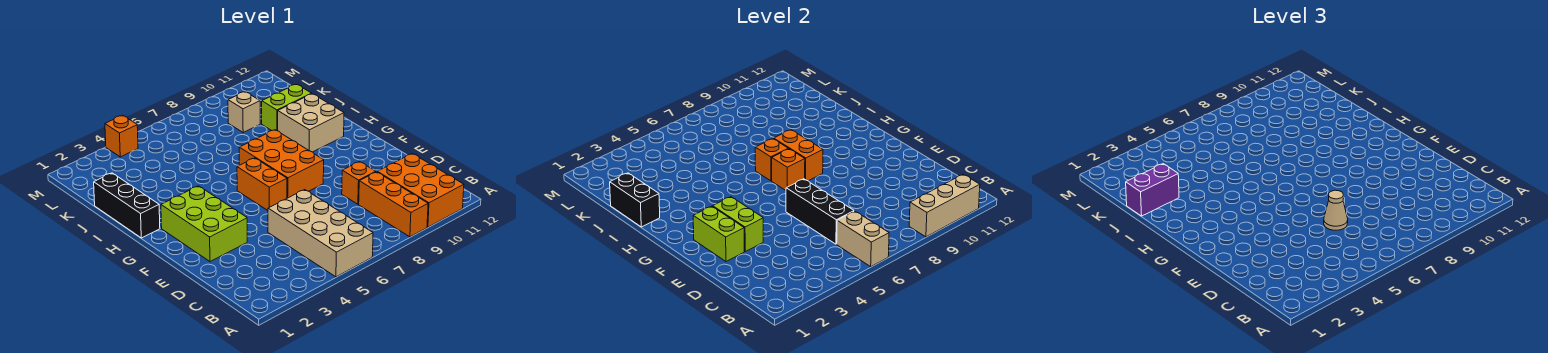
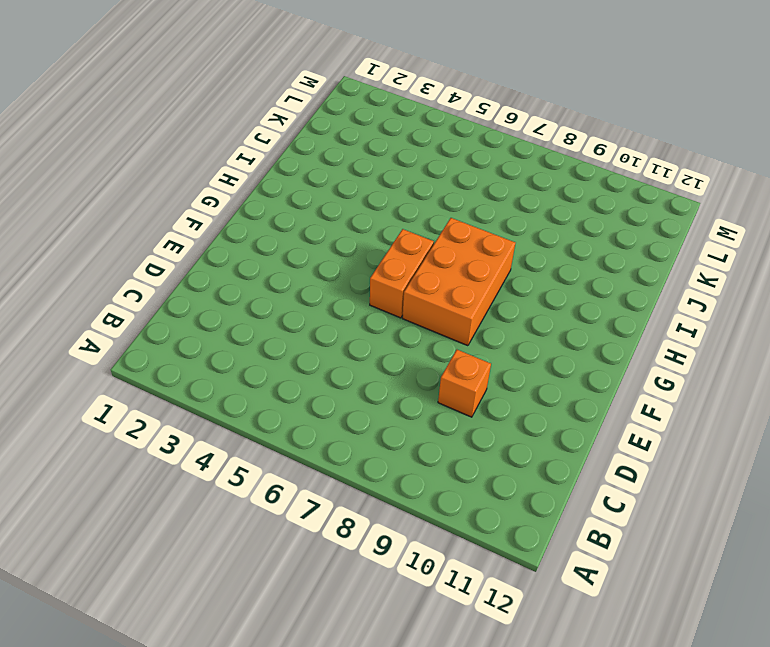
none -> tan brick A5:D6 level 1
none -> orange brick A9:C9 level 1
none -> orange brick A10:C11 level 1

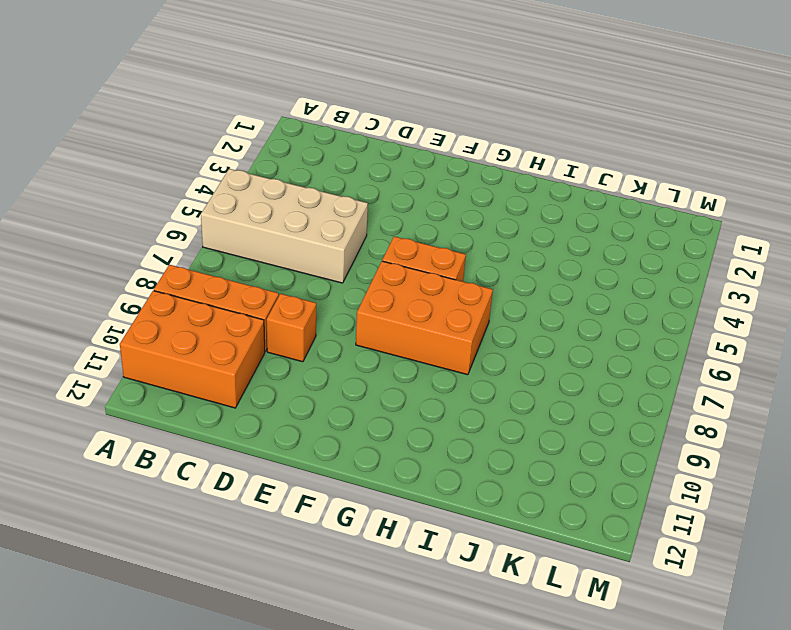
none -> lime brick E2:G3 level 1
none -> black brick H1:J1 level 1
none -> tan brick H10:I11 level 1

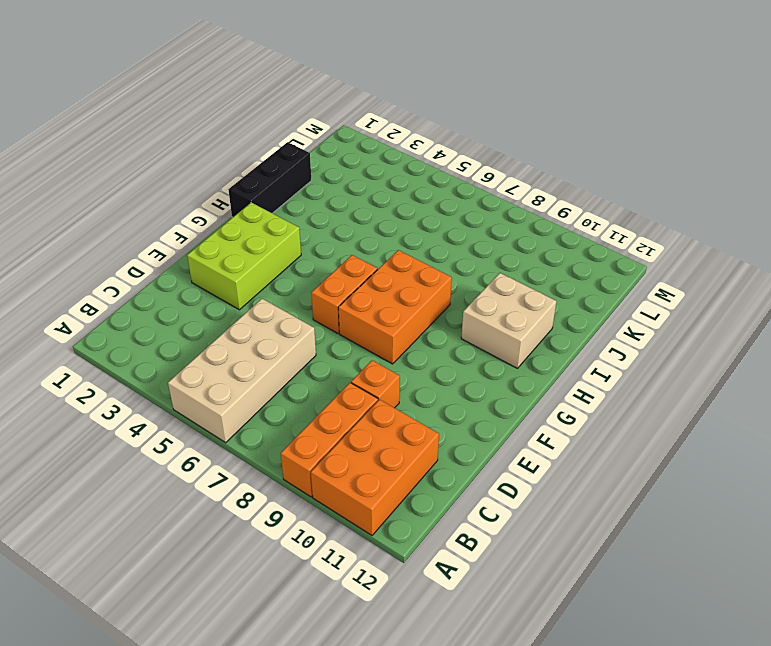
none -> lime brick J10:J11 level 1
none -> tan brick K9 level 1
none -> orange brick M4 level 1

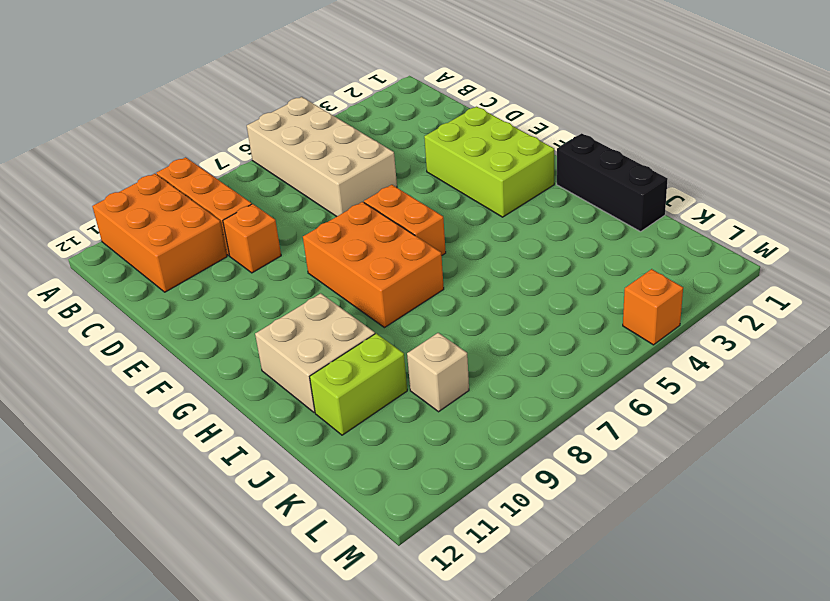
none -> tan brick A6:B6 level 2
none -> tan brick A9:A11 level 2
none -> black brick C6:E6 level 2

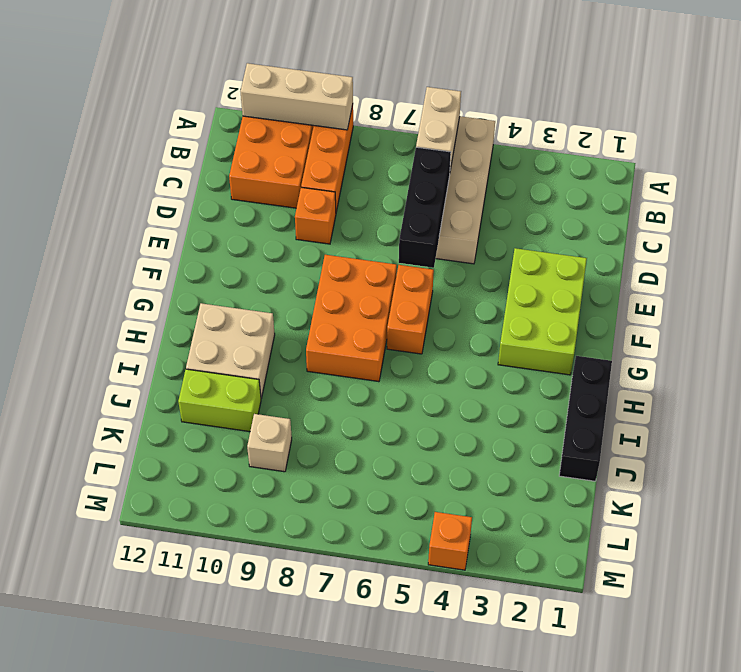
none -> lime brick E2:F2 level 2
none -> lime brick E3:F3 level 2
none -> orange brick G7 level 2

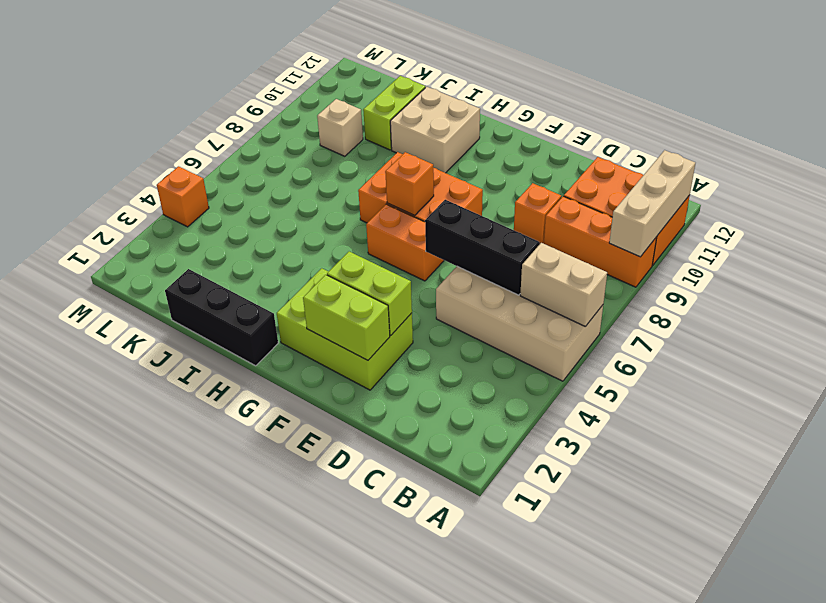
none -> orange brick G8:H8 level 2
none -> orange brick H7 level 2
none -> black brick I1:J1 level 2

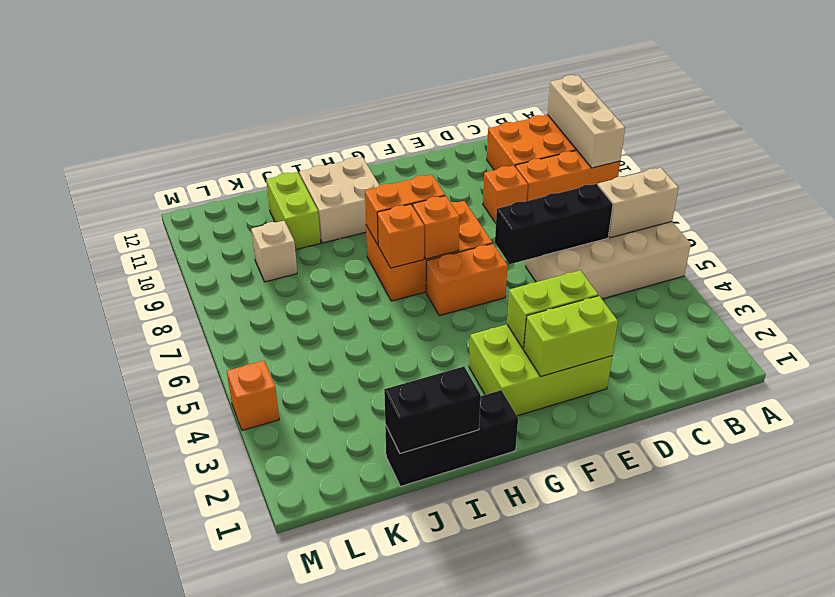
none -> tan cone D6 level 3
none -> purple brick J1:J2 level 3

